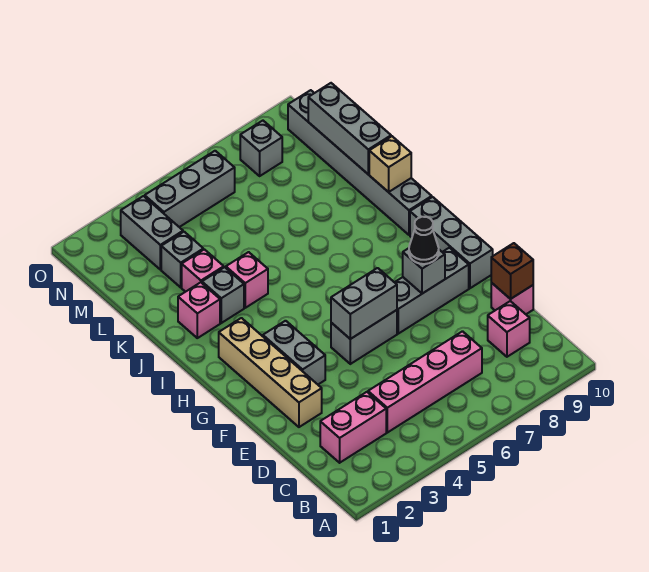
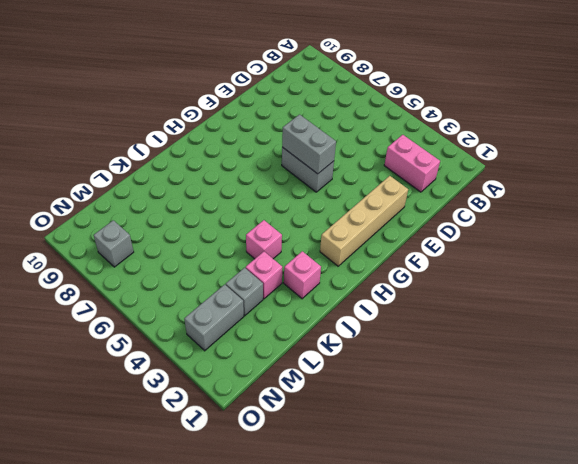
none -> pink brick C4:C7 level 1
none -> pink brick C9 level 1
none -> pink brick D10 level 1

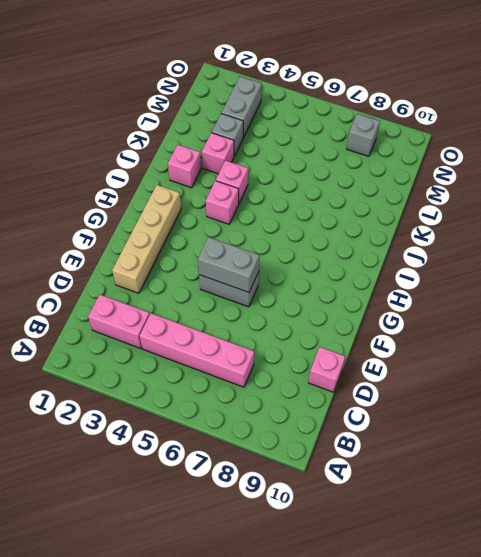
pink brick I4 level 1 -> pink brick C9 level 1
none -> grey brick F3:G3 level 1
none -> grey brick F7:F9 level 1
none -> grey brick F10:H10 level 1

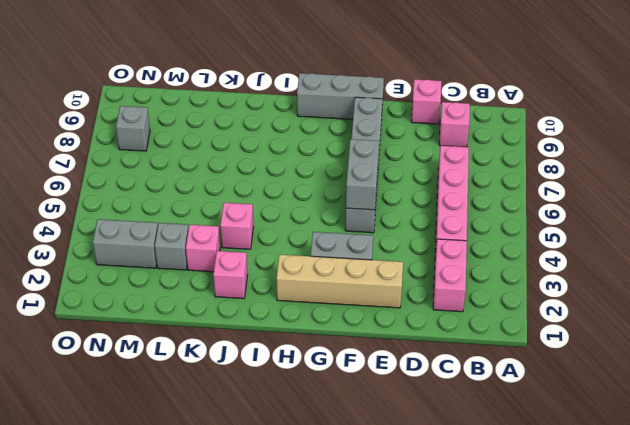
none -> grey brick I10:N10 level 1
none -> grey brick J3 level 1
none -> grey brick N4:N6 level 1

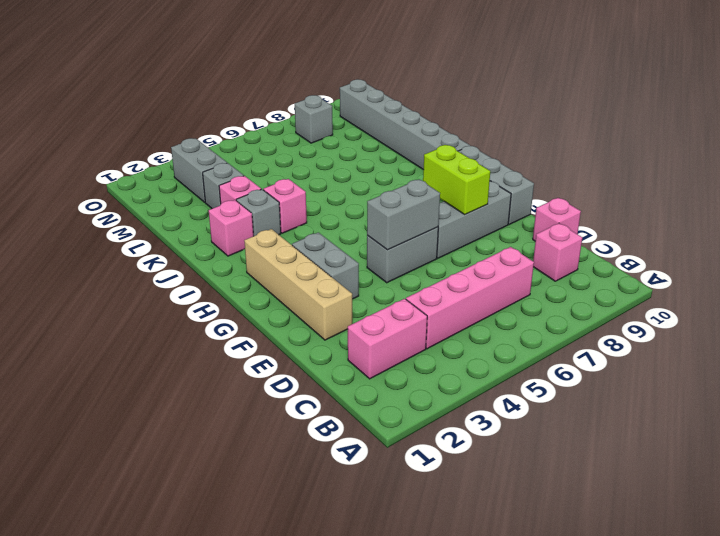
lime brick F8:G8 level 2 -> grey brick F8 level 2
none -> grey brick N4:N6 level 1
none -> brown brick D10 level 2
none -> tan brick J10 level 2

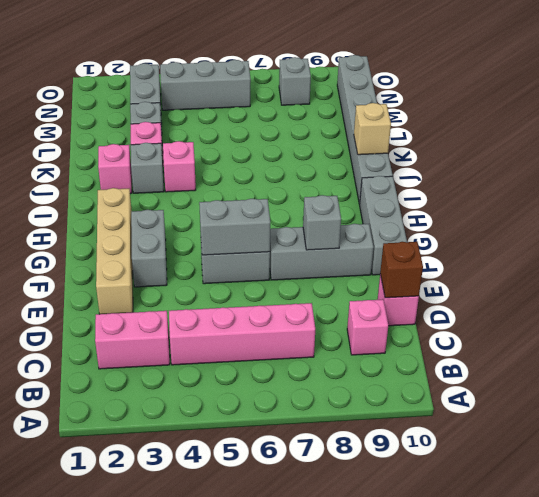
none -> grey brick K10:M10 level 2
none -> black cone F8 level 3

